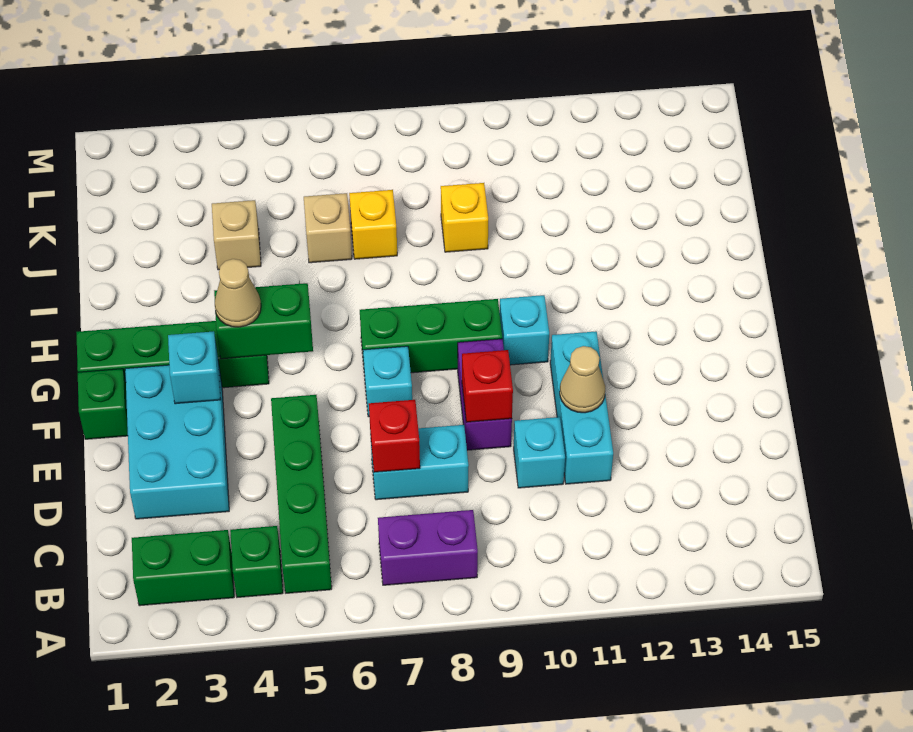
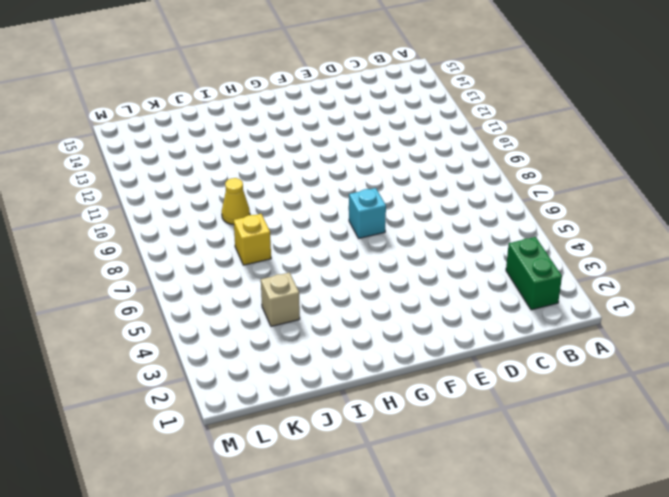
yellow cone J9 level 1 -> yellow brick J9 level 1
none -> green brick B4 level 1
none -> green brick B5:E5 level 1
none -> purple brick B7:B8 level 1

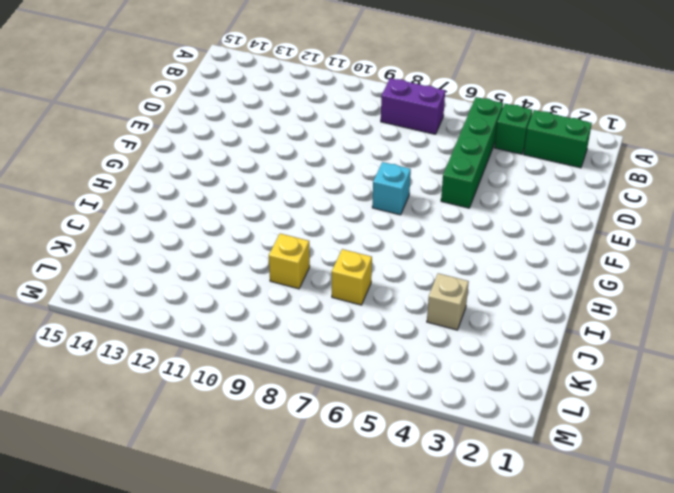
none -> cyan brick D2:F3 level 1
none -> cyan brick D7:D8 level 1
none -> cyan brick D10 level 1

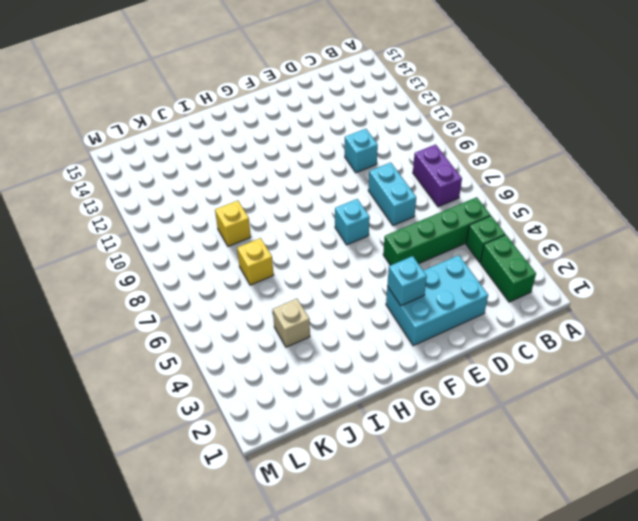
none -> cyan brick D11:F11 level 1
none -> purple brick E9:F9 level 1
none -> green brick F1 level 1

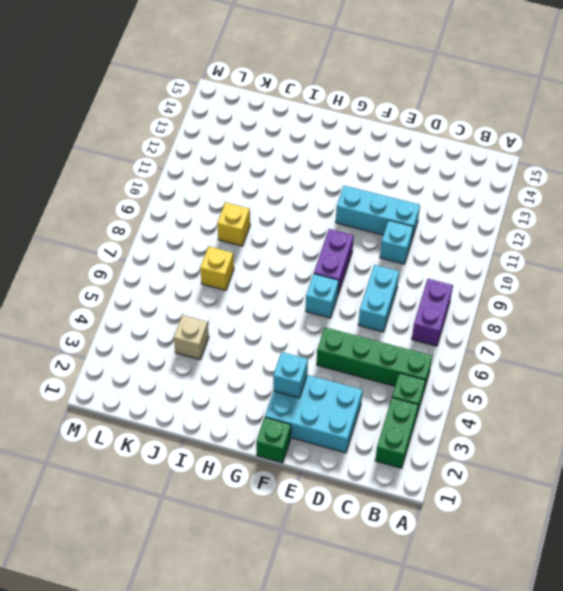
purple brick F8:F9 level 1 -> purple brick E9:F9 level 1
none -> green brick G1:G4 level 1
none -> green brick G7:G9 level 1
none -> cyan brick G10 level 1

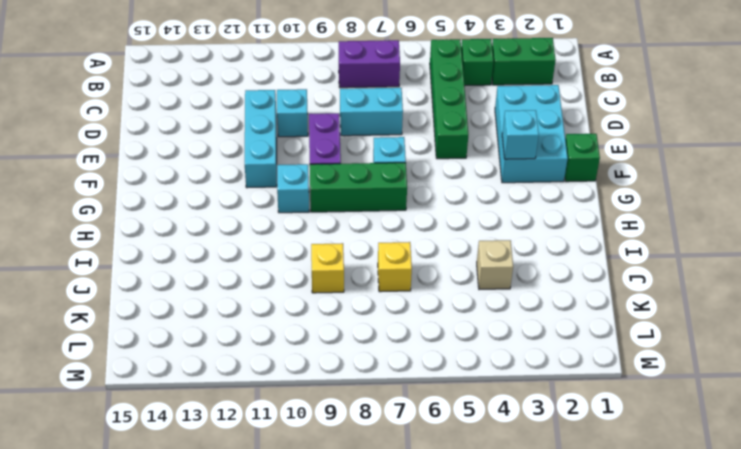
none -> green brick G1:G4 level 1
none -> tan brick J6 level 1
none -> red brick D7 level 2

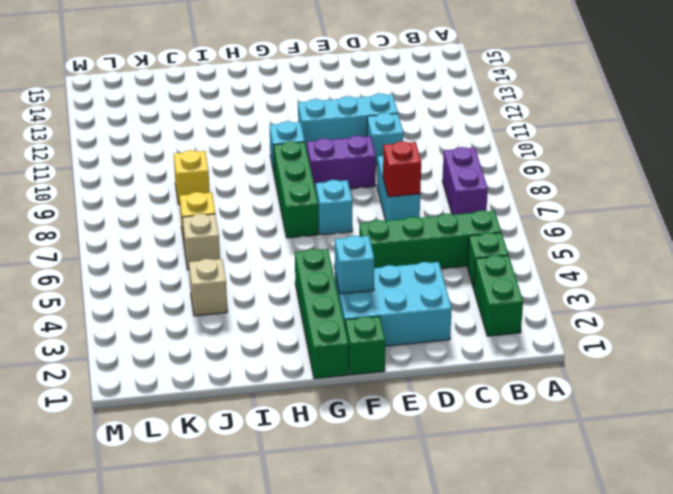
none -> red brick E9 level 2
none -> tan cone E11 level 2
none -> green brick G4:G5 level 2

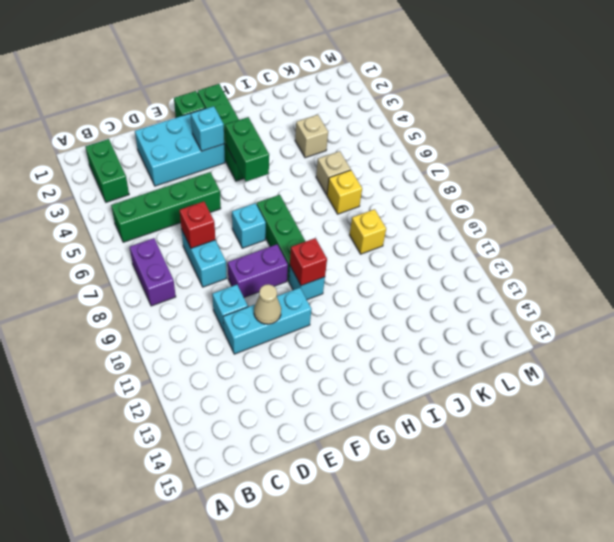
red brick G10 level 2 -> red brick E9 level 2
none -> green brick B4 level 1
none -> tan cone G4 level 3

